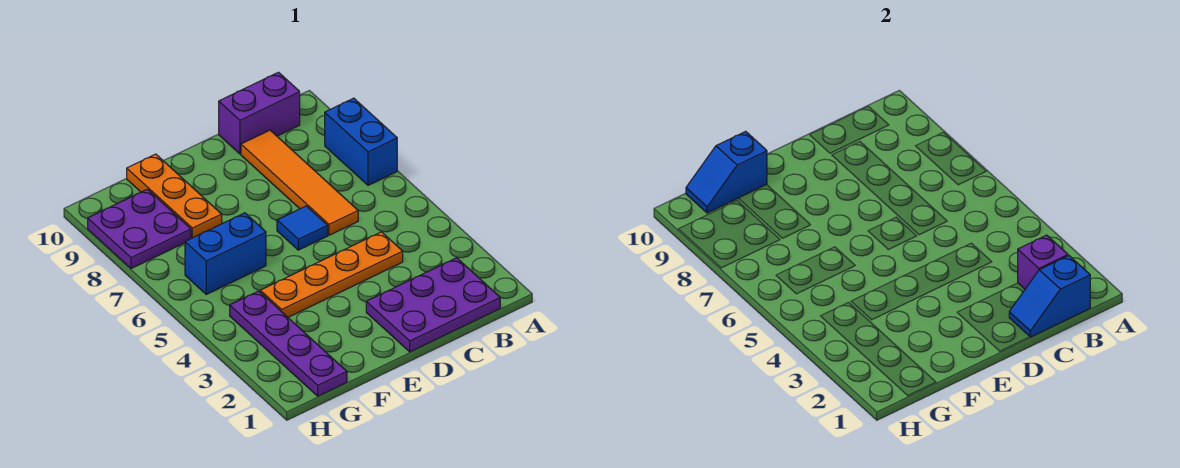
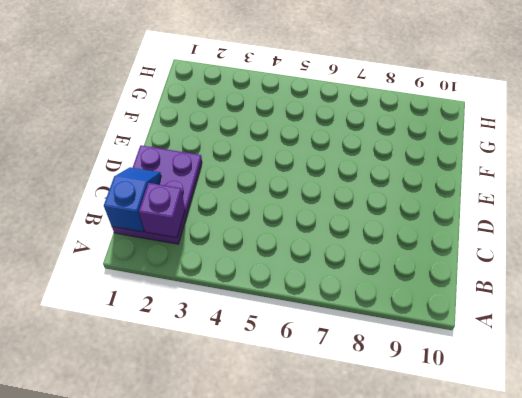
none -> blue brick A7:A8 level 1
none -> purple brick B10:C10 level 1
none -> orange plate C4:F4 level 1

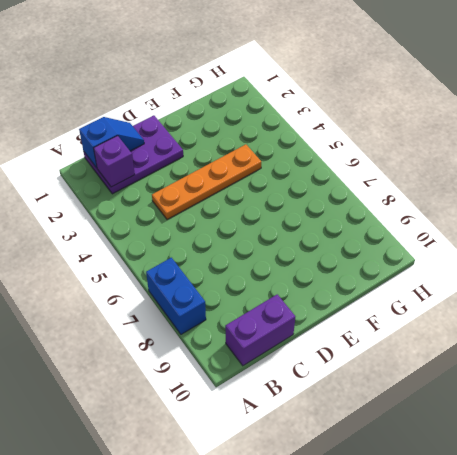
none -> orange tile C6:C9 level 1
none -> blue tile D6 level 1
none -> blue brick F6:G6 level 1

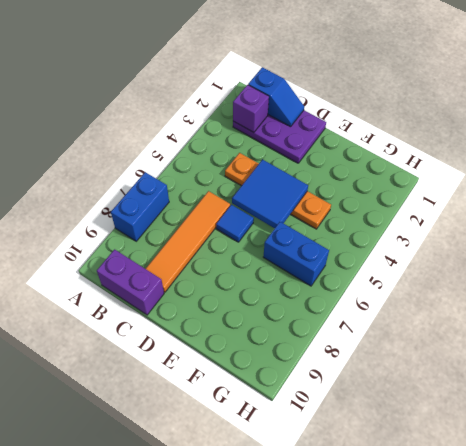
blue tile D4:E5 level 2 -> none
none -> orange plate F8:F10 level 1
none -> purple plate G1:G4 level 1
none -> purple plate G8:H9 level 1

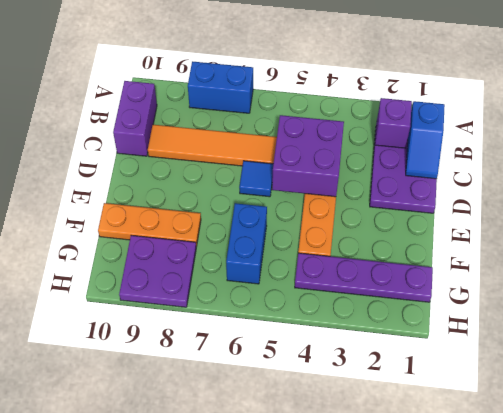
purple brick C4:D5 level 2 -> none
none -> blue slope F10:G10 level 2 top F

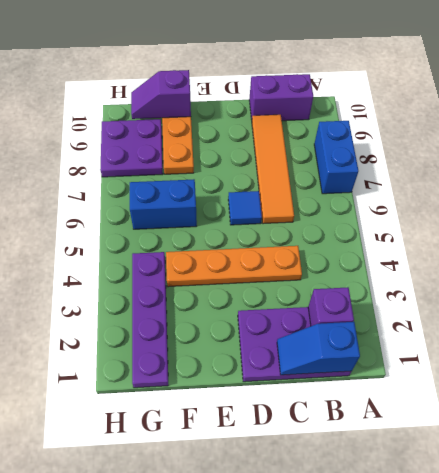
purple slope F10:G10 level 2 top F -> blue slope F10:G10 level 2 top F

